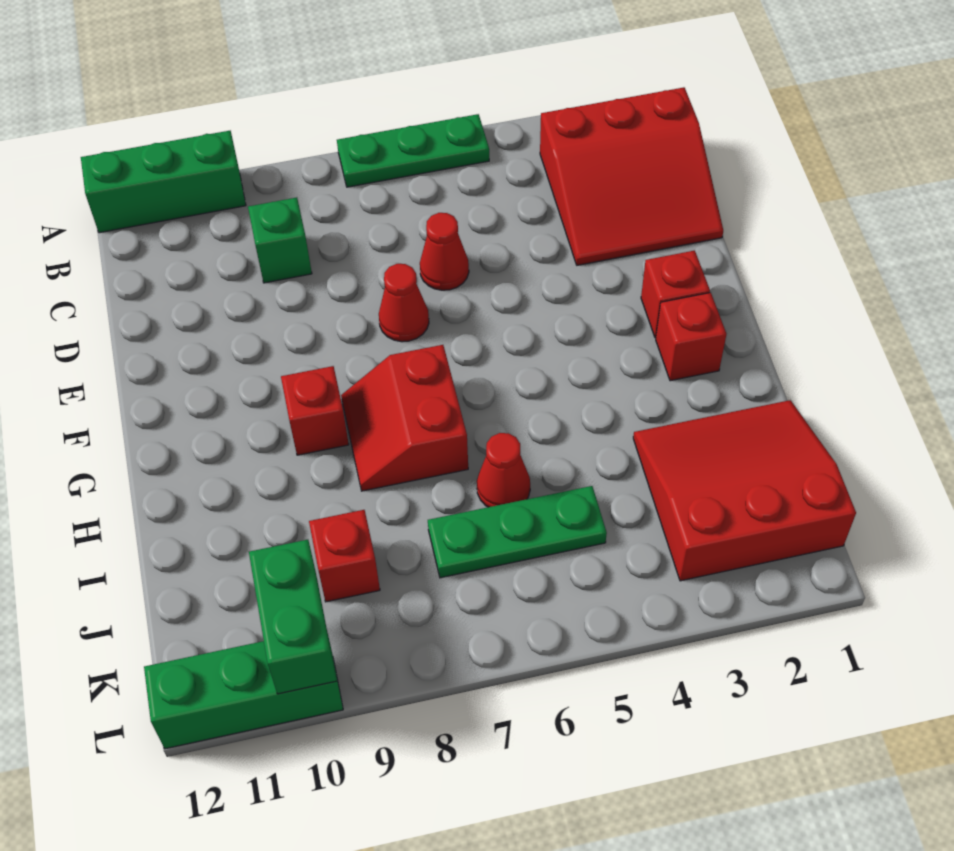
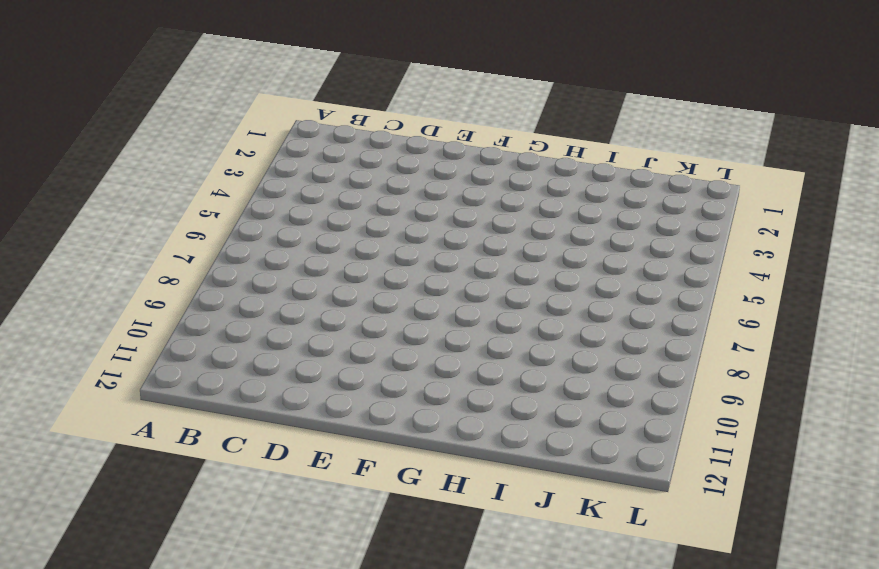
none -> green plate A5:A7 level 1
none -> green brick A10:A12 level 1
none -> red slope B1:D3 level 1 top B

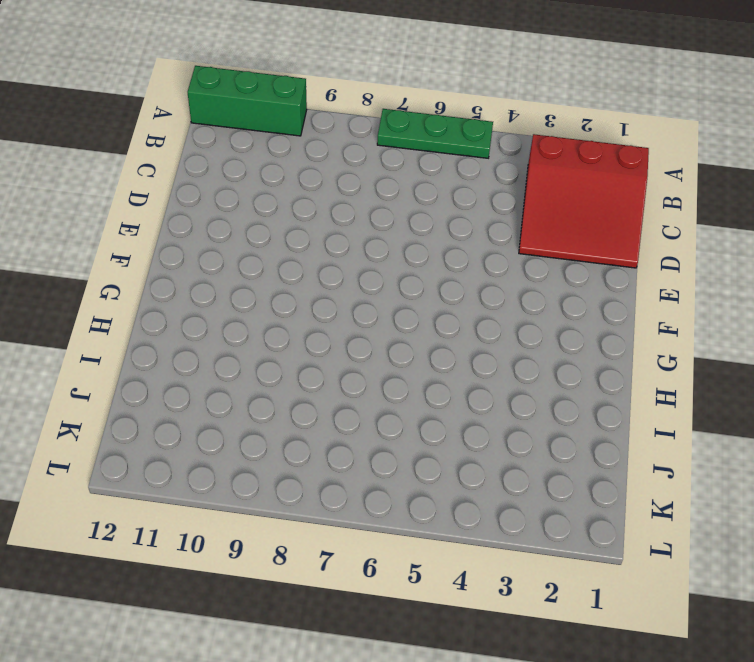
none -> green brick C9 level 1
none -> red cone D6 level 1
none -> red cone E7 level 1

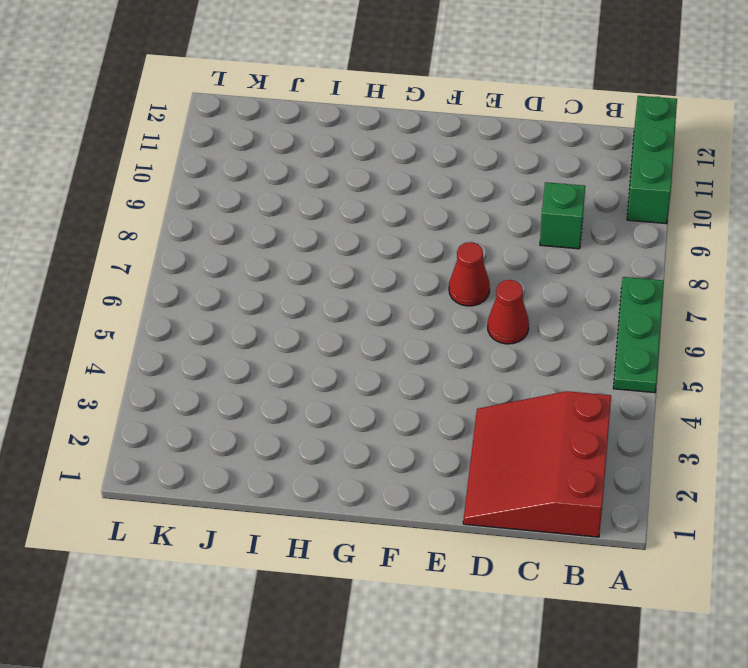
none -> red brick F2 level 1
none -> red brick G2 level 1
none -> red slope G7:H8 level 1 top 7

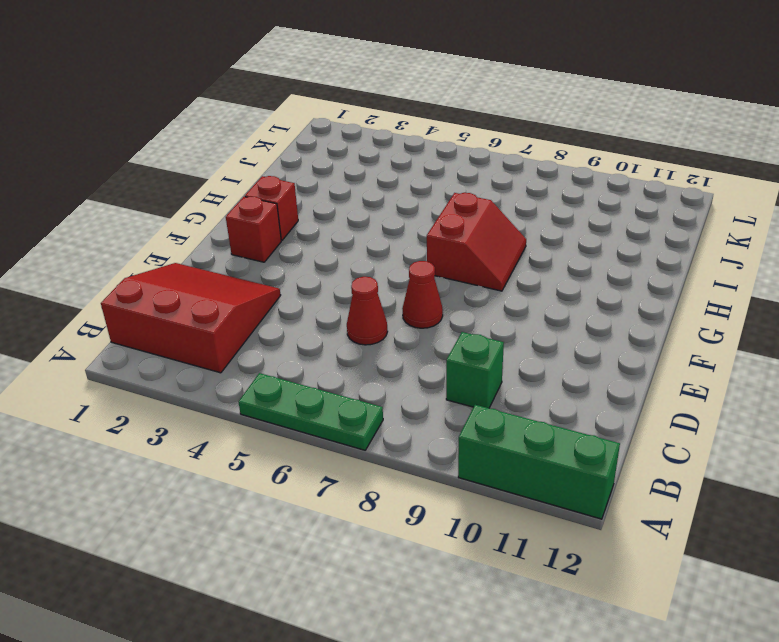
none -> red brick G9 level 1
none -> red slope I1:K3 level 1 top K
none -> red cone I6 level 1

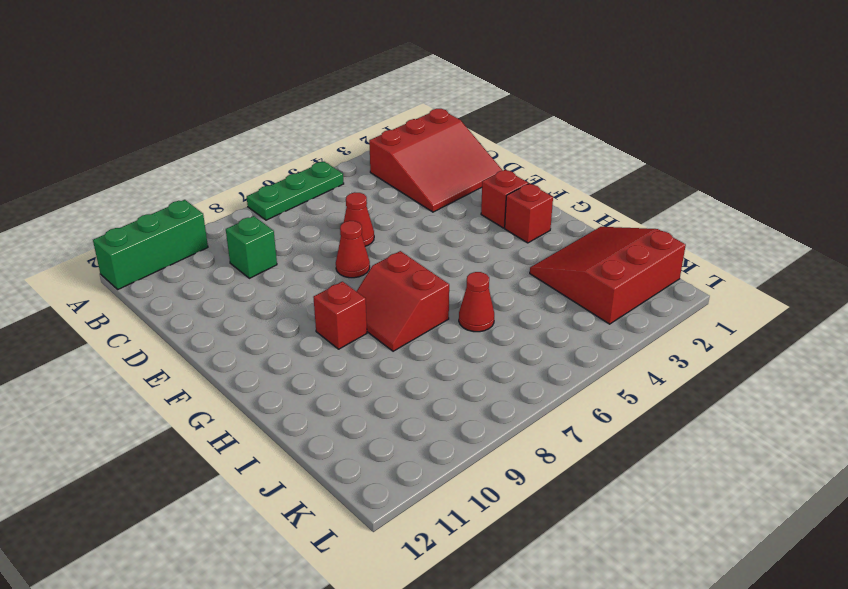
none -> green plate J5:J7 level 1
none -> red brick J9 level 1
none -> green brick L10:L12 level 1

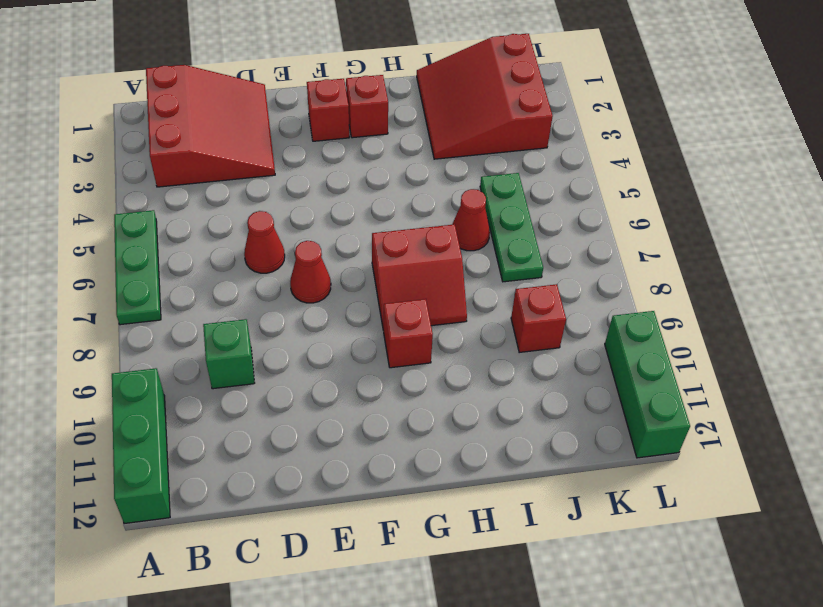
none -> green brick K10:L10 level 2

